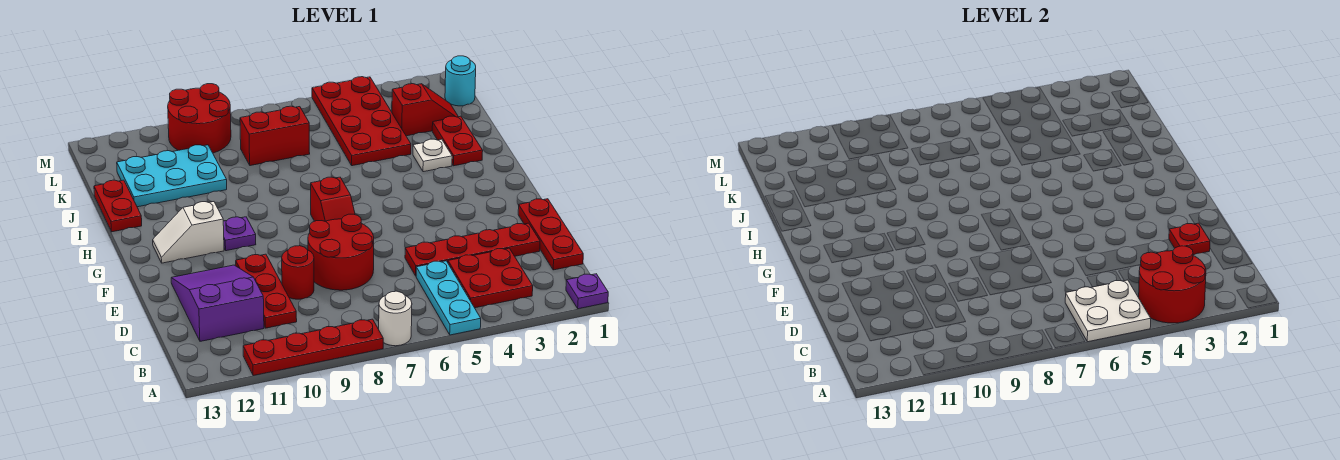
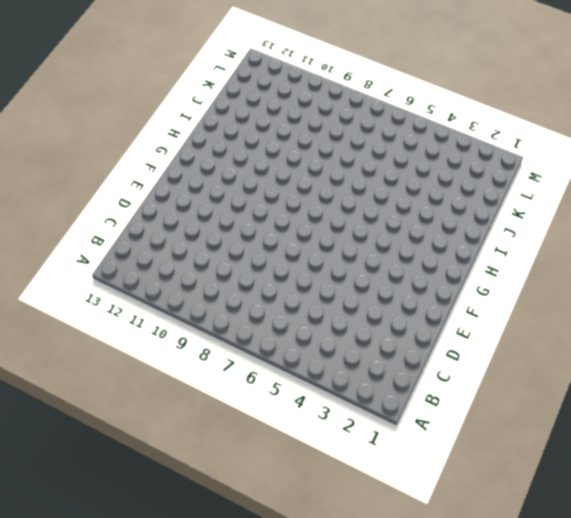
none -> purple plate A1 level 1
none -> cyan plate A5:C5 level 1
none -> white round brick A7 level 1

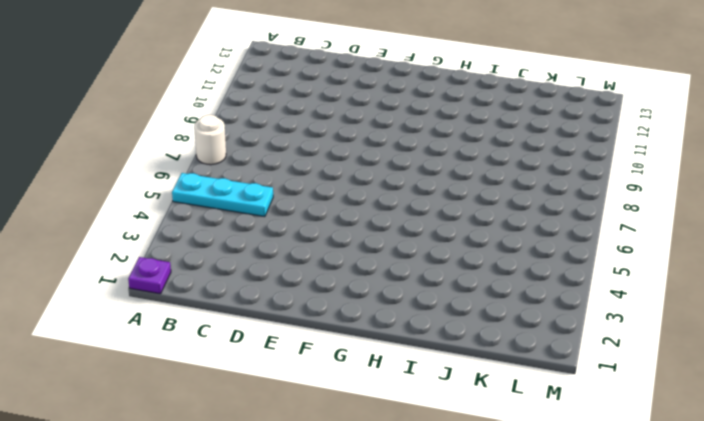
none -> red plate A8:A11 level 1
none -> red plate B3:C4 level 1
none -> red plate C1:E1 level 1

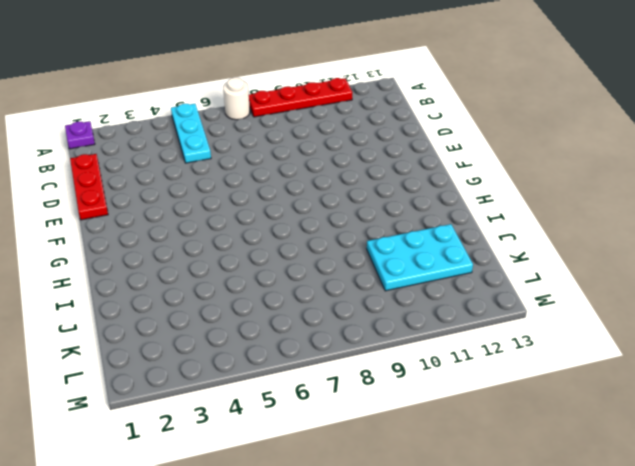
none -> red plate B3:C4 level 1
none -> red plate C10:E10 level 1
none -> purple slope C11:E12 level 1 top C

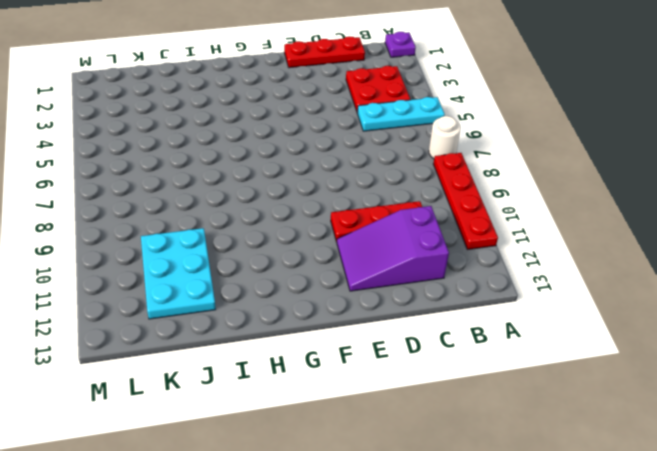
none -> red plate D2:D5 level 1
none -> red round brick D7:E8 level 1
none -> red round brick D9 level 1

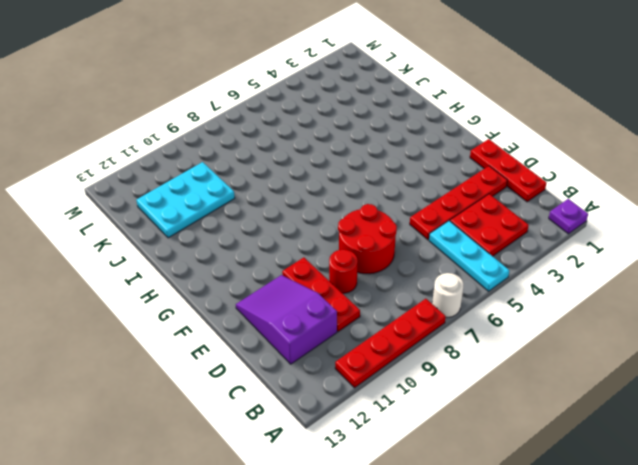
none -> red slope F7:G7 level 1 top G
none -> purple plate G10 level 1
none -> white slope G11:G12 level 1 top 11

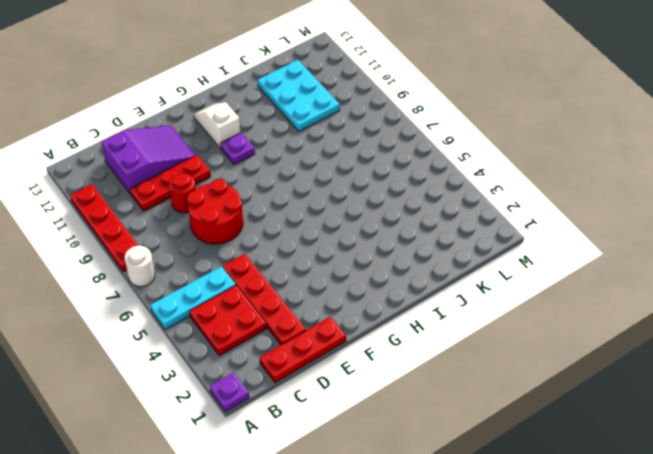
none -> red slope F7:G7 level 1 top G
none -> red plate I2:J2 level 1
none -> white plate I3 level 1

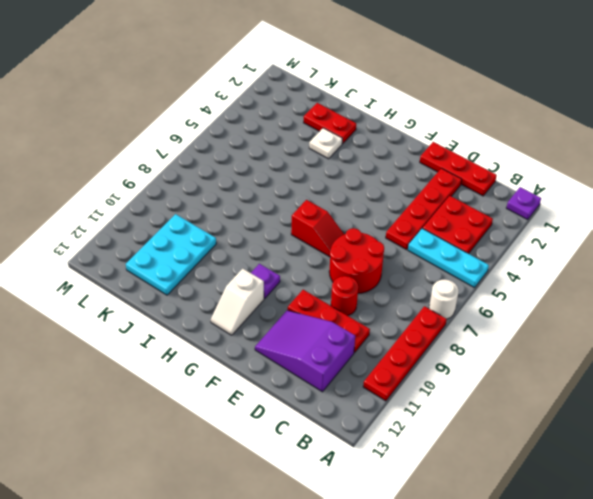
none -> red plate I13:J13 level 1
none -> red plate J4:M5 level 1
none -> red slope K2:K3 level 1 top 3

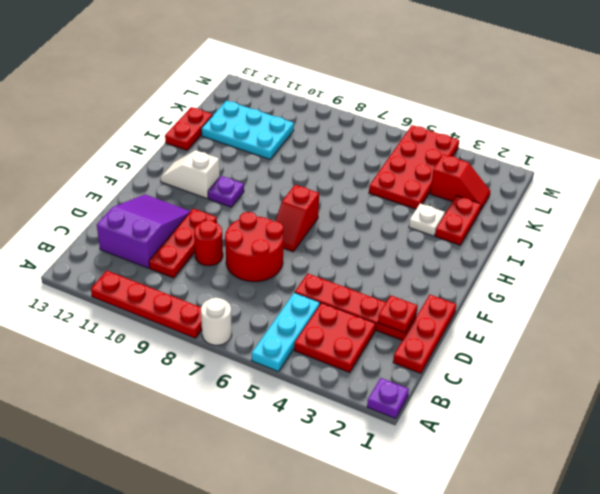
none -> red brick K7:K8 level 1
none -> cyan round brick L1 level 1
none -> red round brick L9:M10 level 1

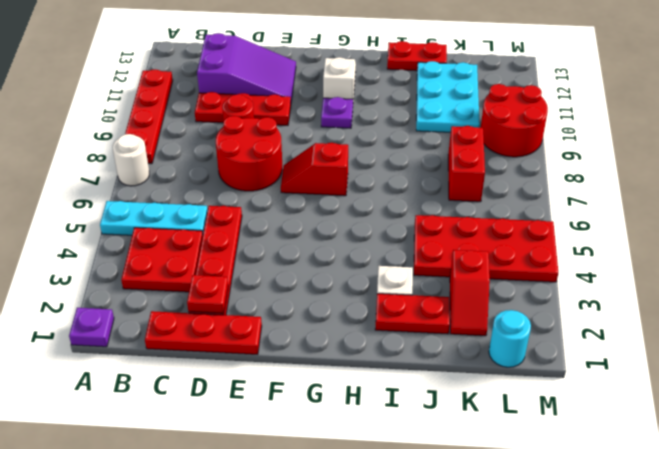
none -> red round brick A3:B4 level 2
none -> white plate A5:B6 level 2

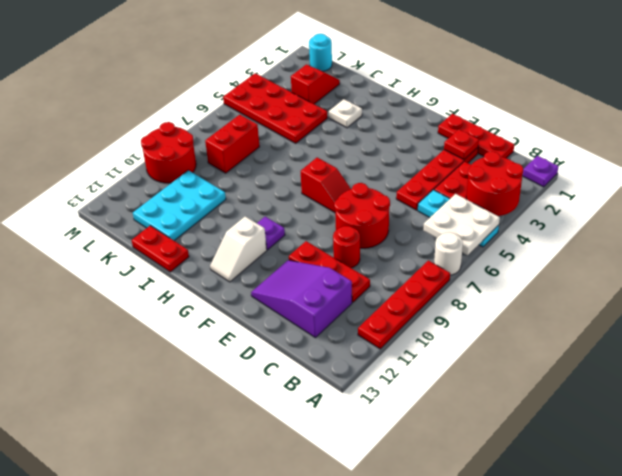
none -> red plate I2:J2 level 1

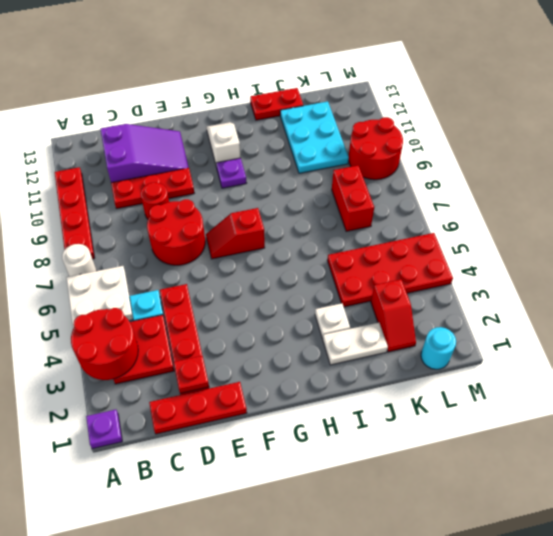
white plate I2:J2 level 1 -> red plate I2:J2 level 1

